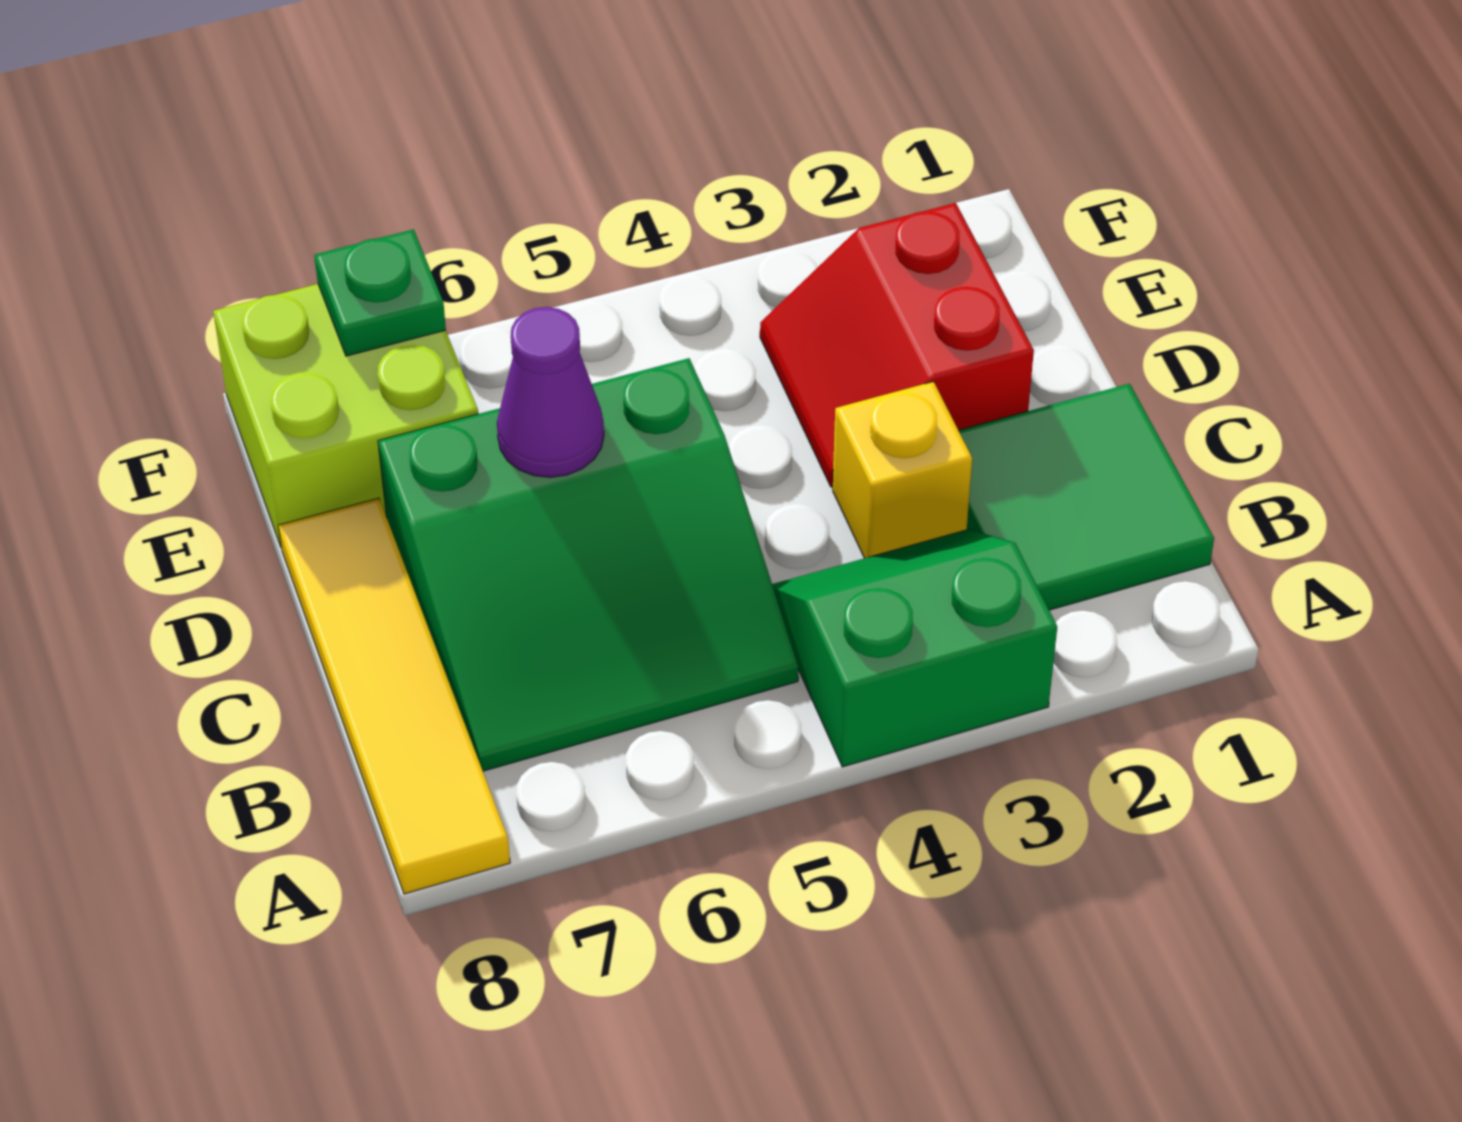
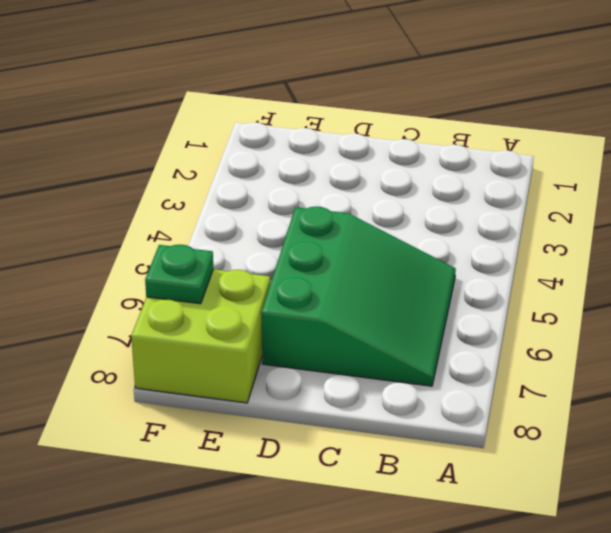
none -> green slope A3:B4 level 1 top A
none -> yellow tile A8:D8 level 1

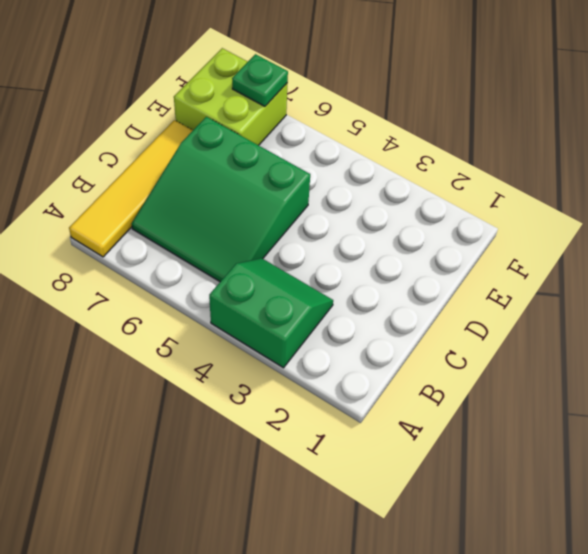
none -> green tile B1:C2 level 1
none -> yellow brick C3 level 1

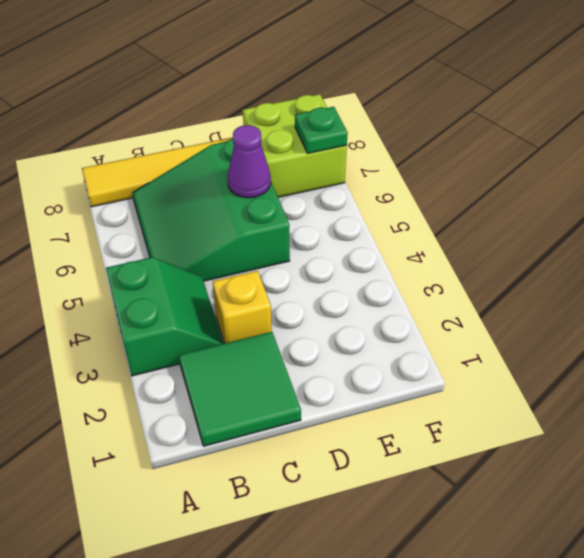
none -> red slope D2:E3 level 1 top 2

